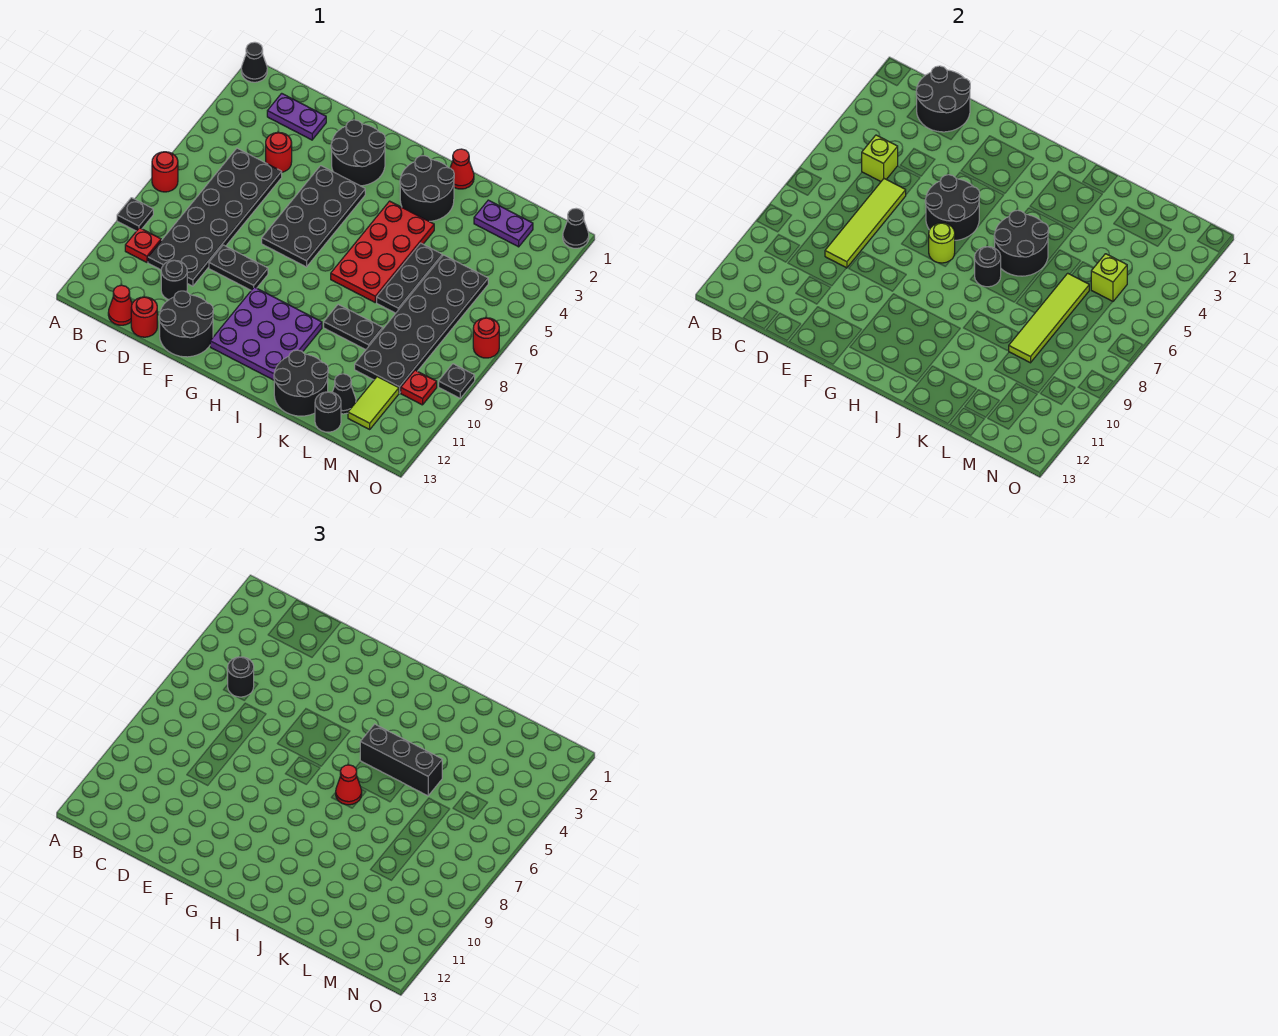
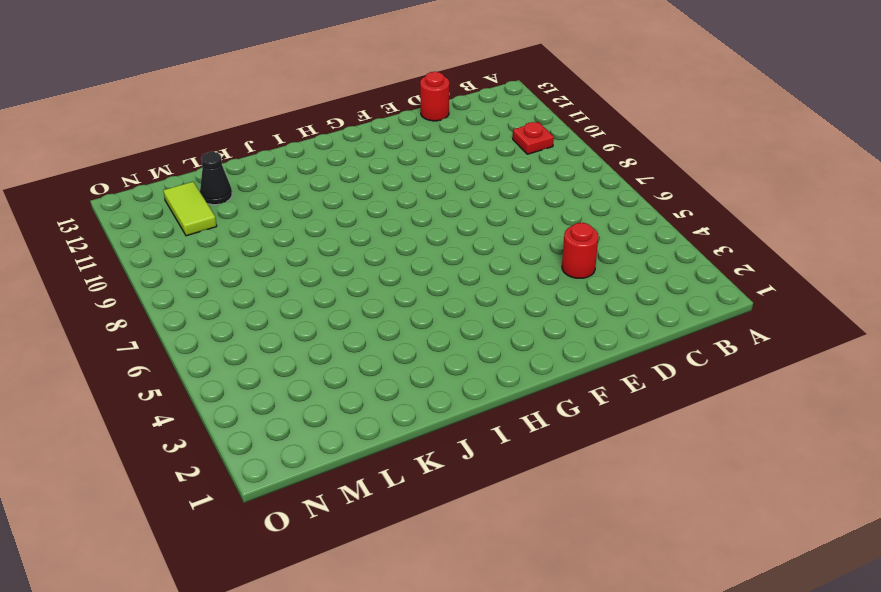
none -> black cone A1 level 1
none -> red round brick A7 level 1
none -> black plate A9 level 1
none -> purple plate C2:D2 level 1

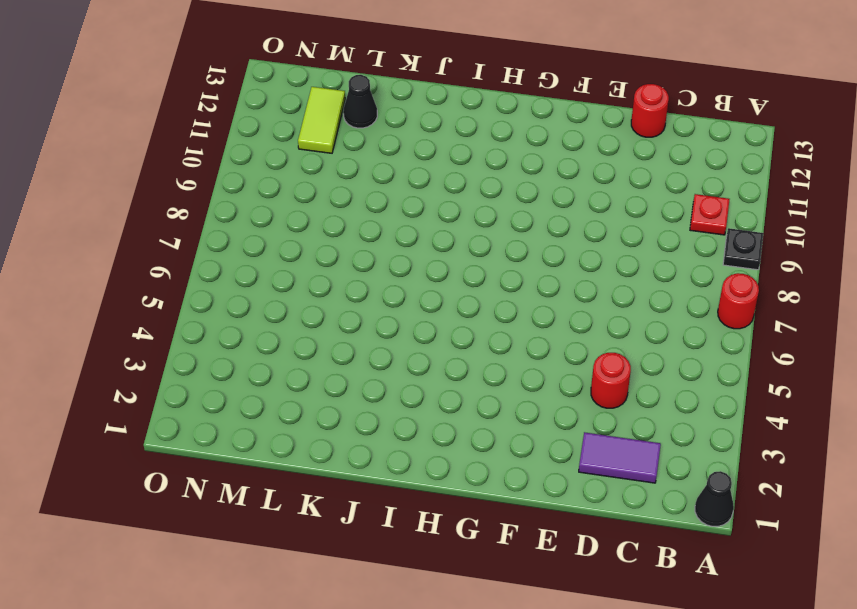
purple tile C2:D2 level 1 -> purple plate C2:D2 level 1
none -> black plate C5:D10 level 1
none -> red cone C13 level 1
none -> black round brick D11 level 1
none -> black plate E9:F9 level 1

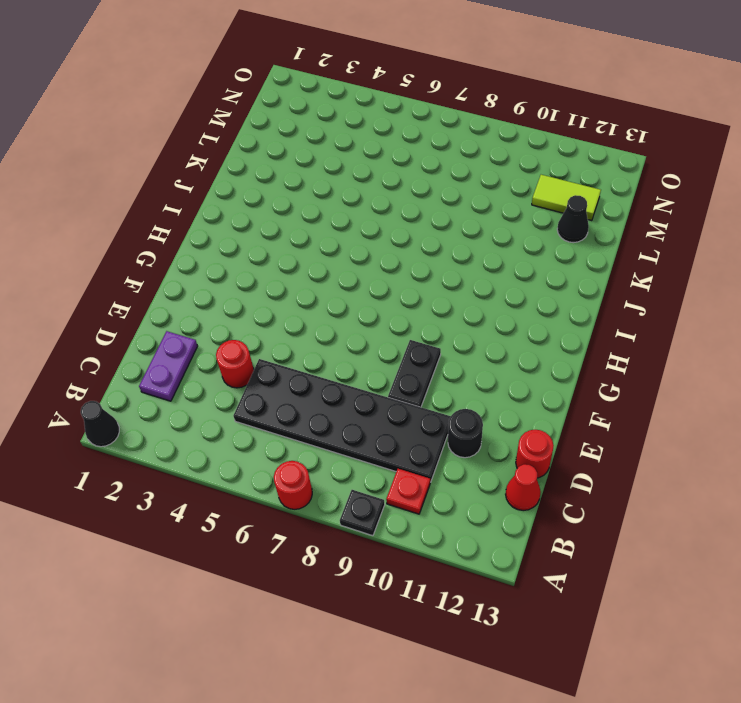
none -> black round brick E12:F13 level 1
none -> black round brick F2:G3 level 1
none -> black plate F4:G7 level 1
none -> purple plate G10:I12 level 1

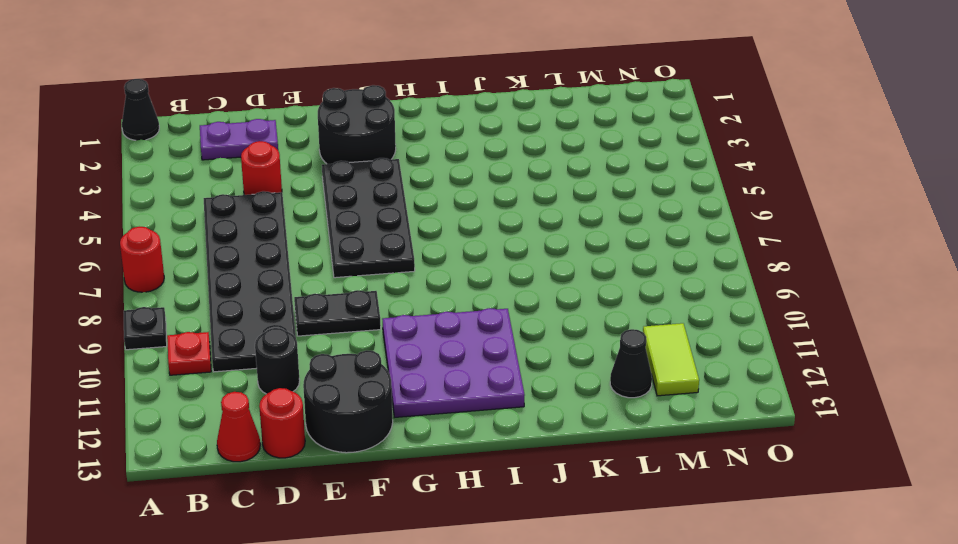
none -> black round brick I2:J3 level 1
none -> red plate I4:J7 level 1
none -> red cone J1 level 1
none -> black plate J9:K9 level 1

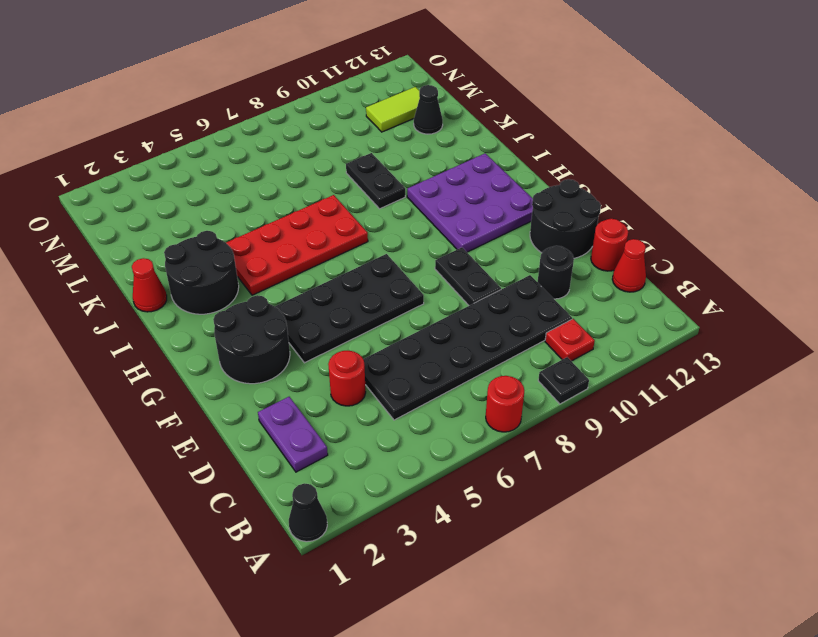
none -> black round brick J12:K13 level 1
none -> black plate K5:K7 level 1
none -> purple plate L2:M2 level 1
none -> black plate L5:M10 level 1

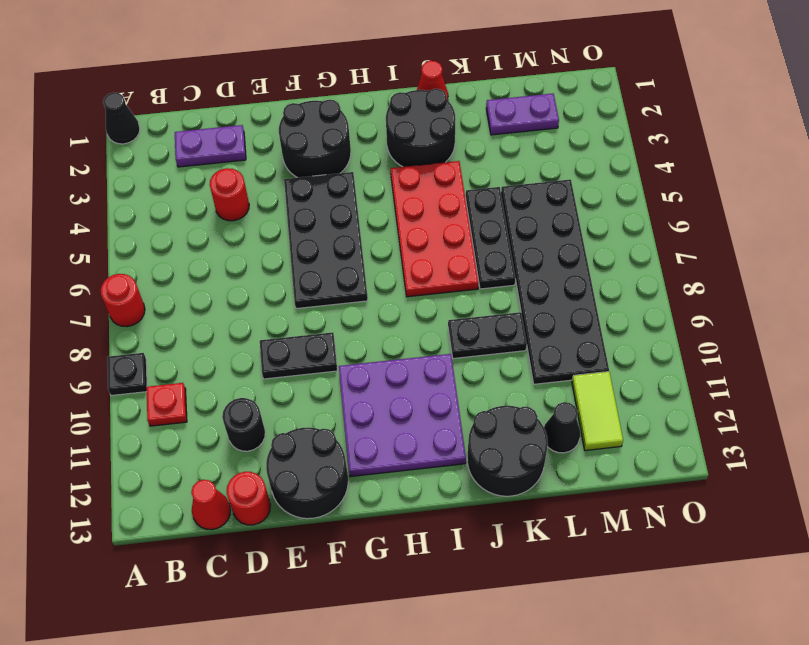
none -> black plate C5:D10 level 1
none -> black round brick L13 level 1
none -> red plate N10 level 1
none -> black cone O1 level 1

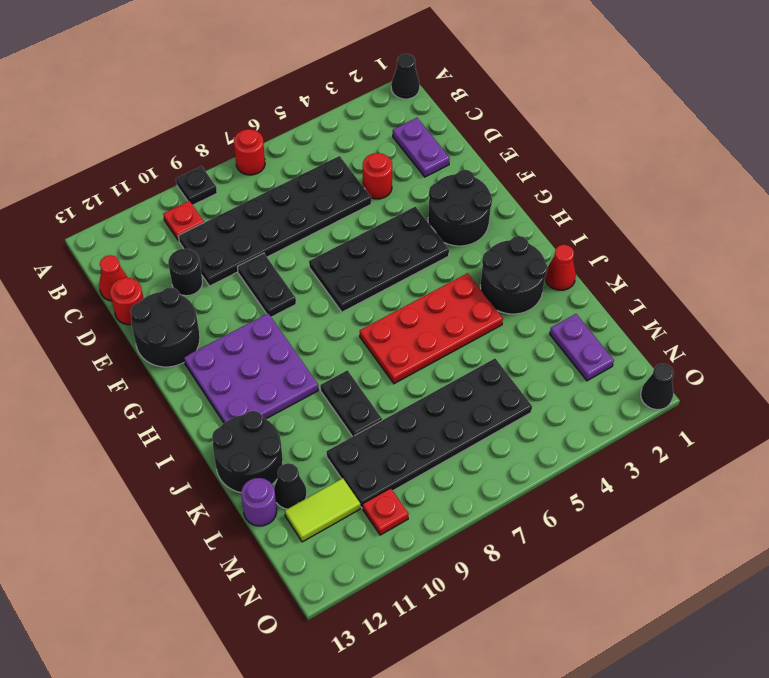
purple round brick L13 level 1 -> black round brick L13 level 1
none -> black plate K5:K7 level 1
none -> red round brick O7 level 1
none -> black plate O9 level 1
none -> black round brick C1:D2 level 2

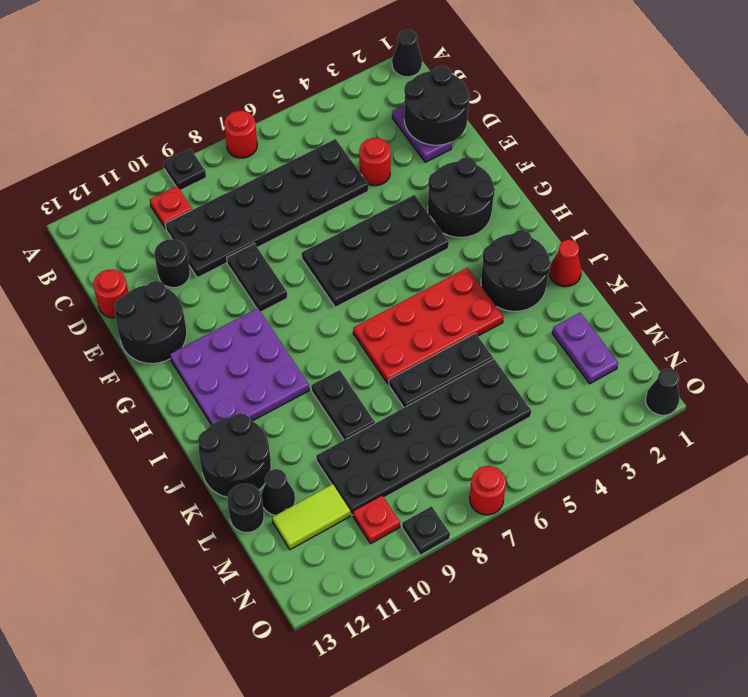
none -> red cone C13 level 1
none -> lime brick C5 level 2
none -> lime tile D6:D9 level 2
none -> black round brick F5:G6 level 2

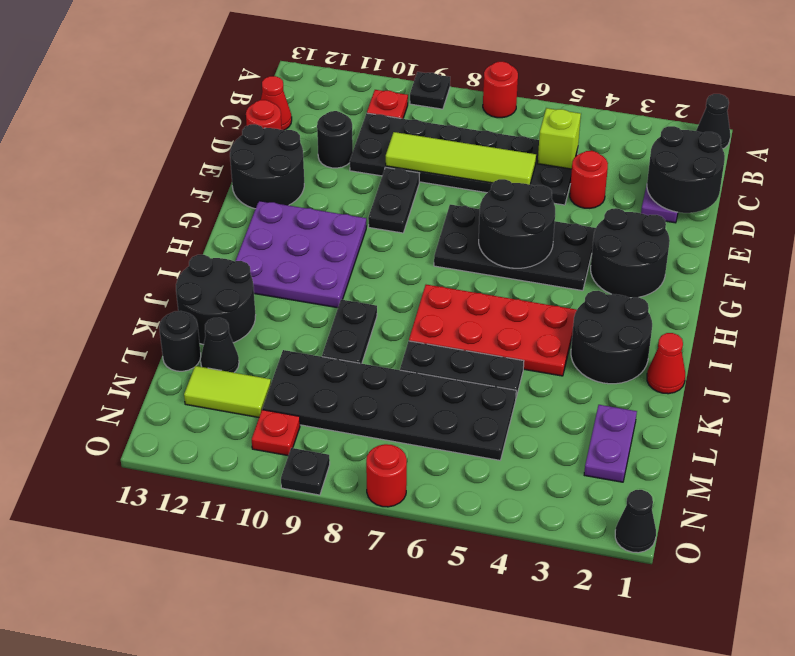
none -> lime round brick G7 level 2
none -> black round brick I5:J6 level 2
none -> black round brick I7 level 2
none -> lime tile L6:L9 level 2

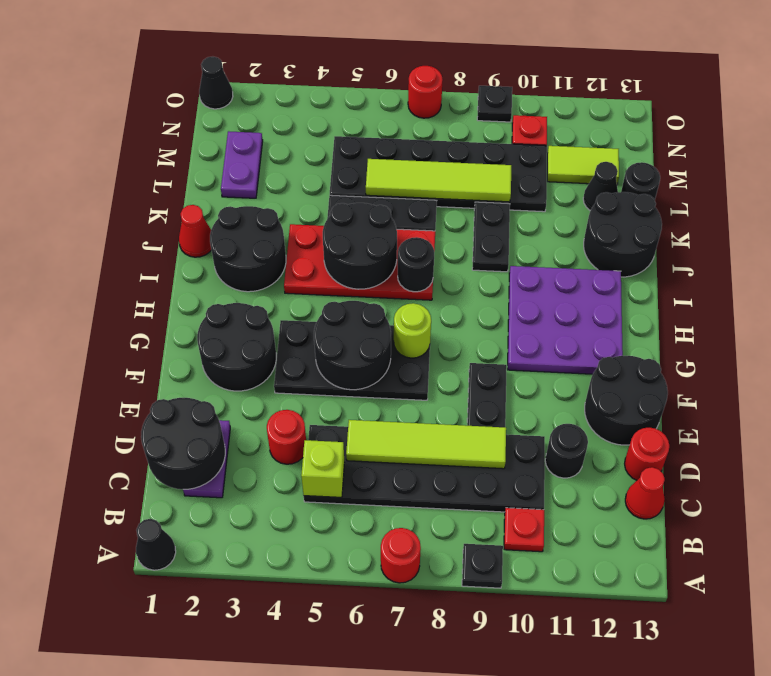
none -> lime brick M5 level 2
none -> black round brick C5 level 3
none -> black brick I5:K5 level 3
none -> red cone I7 level 3

